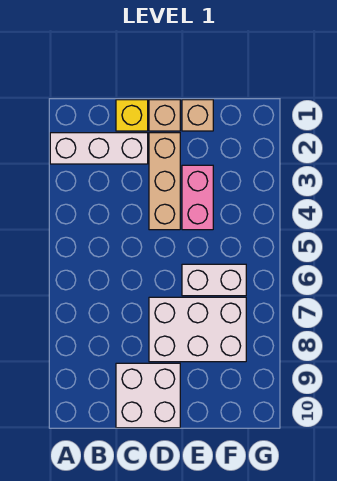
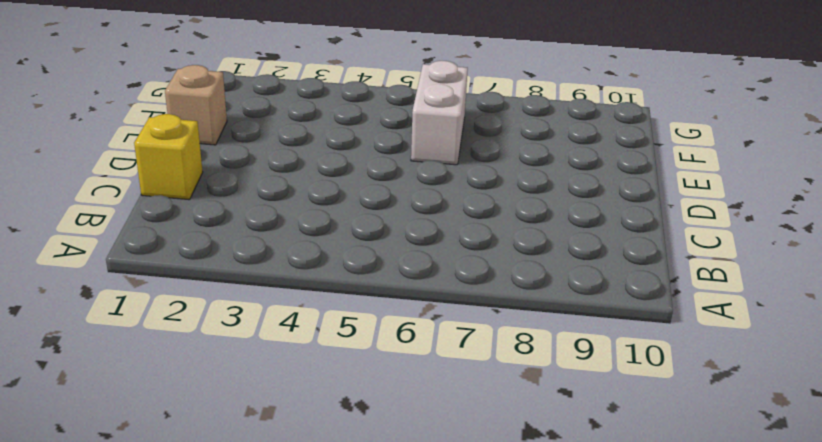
none -> white brick A2:C2 level 1
none -> white brick C9:D10 level 1

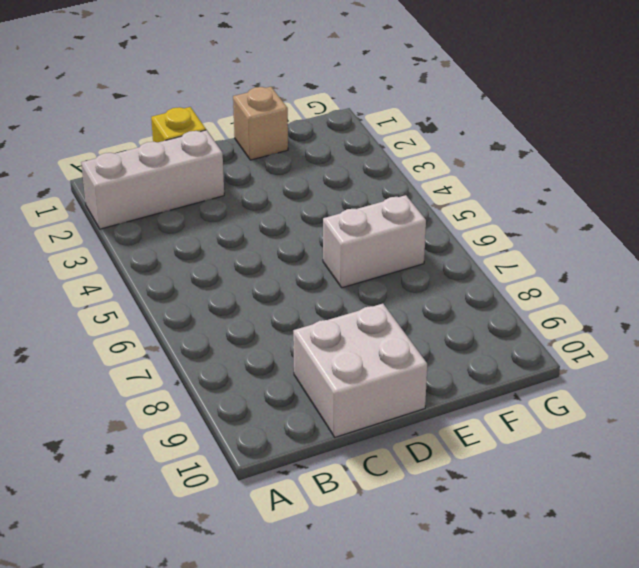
none -> tan brick D1 level 1
none -> tan brick D2:D4 level 1

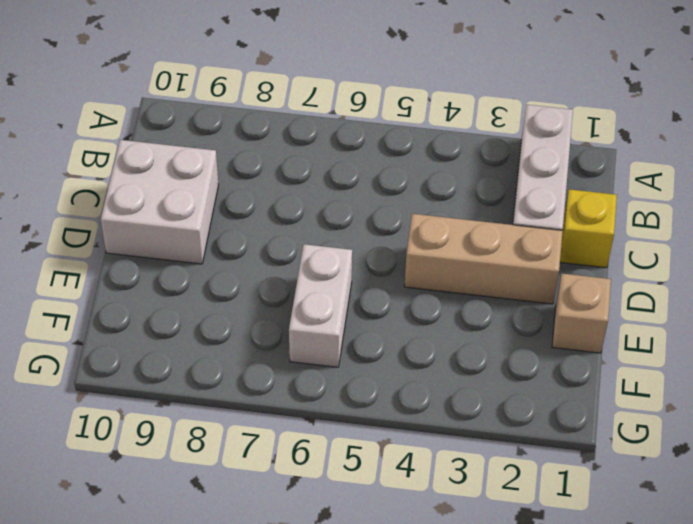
none -> tan brick D1 level 1
none -> white brick D7:F8 level 1

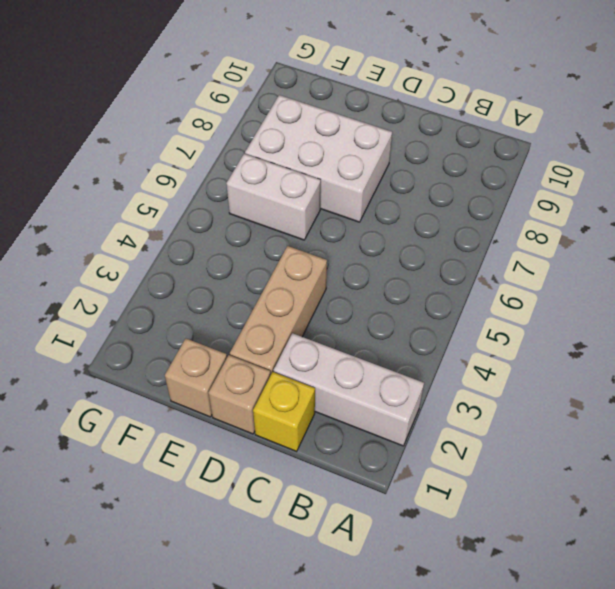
none -> white brick C9:D10 level 1
none -> pink brick E3:E4 level 1

